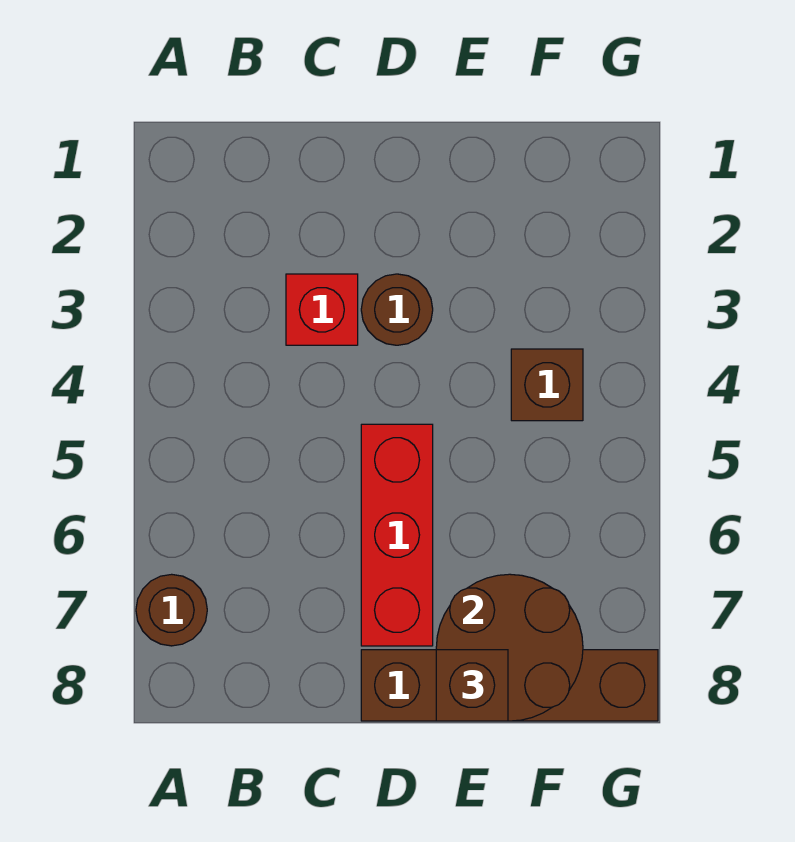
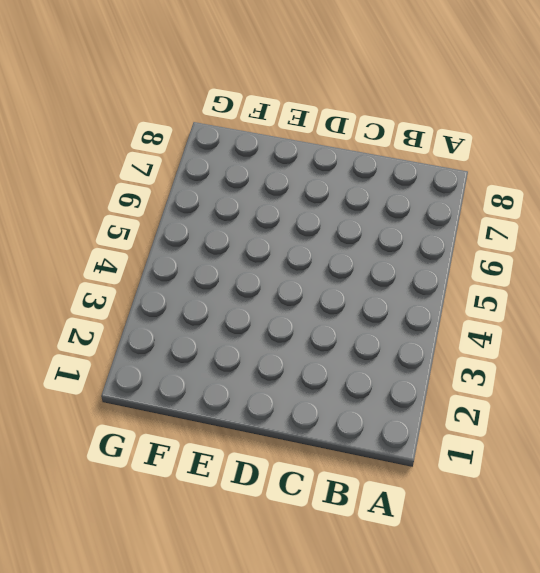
none -> brown round brick A7 level 1
none -> red brick C3 level 1

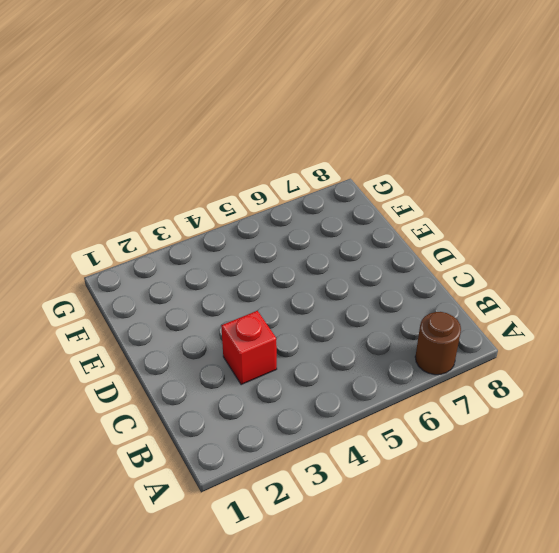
none -> brown round brick D3 level 1
none -> red brick D5:D7 level 1

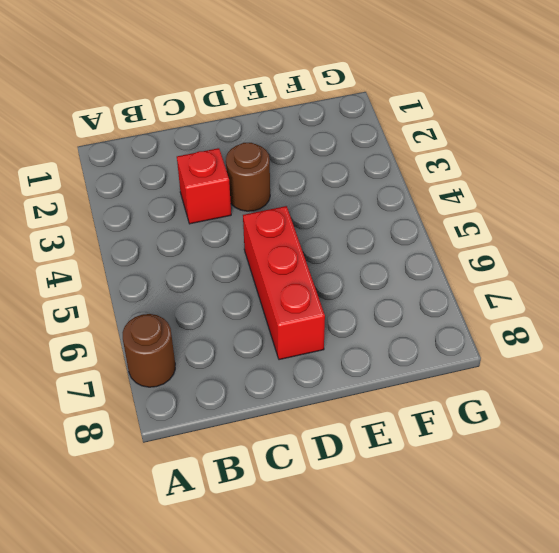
none -> brown brick D8:G8 level 1
none -> brown brick F4 level 1

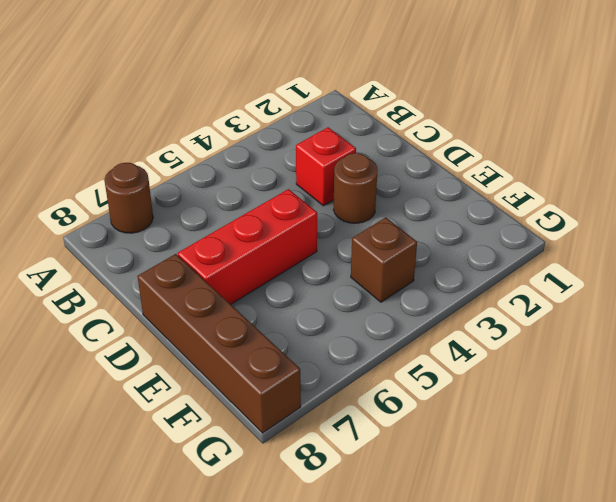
none -> brown round brick E7:F8 level 2
none -> brown brick E8 level 3

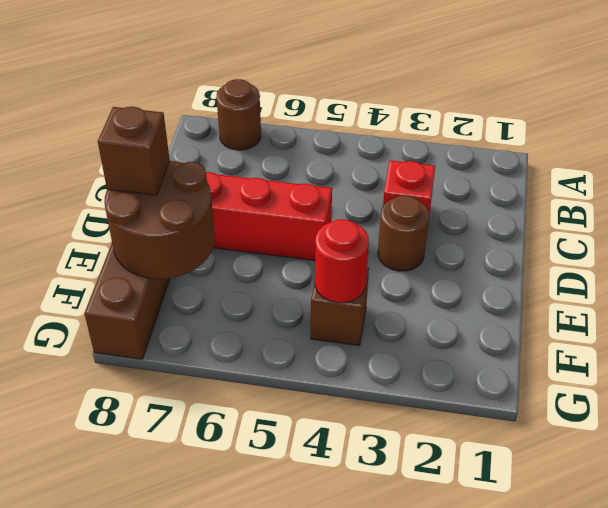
red round brick F4 level 2 -> none

